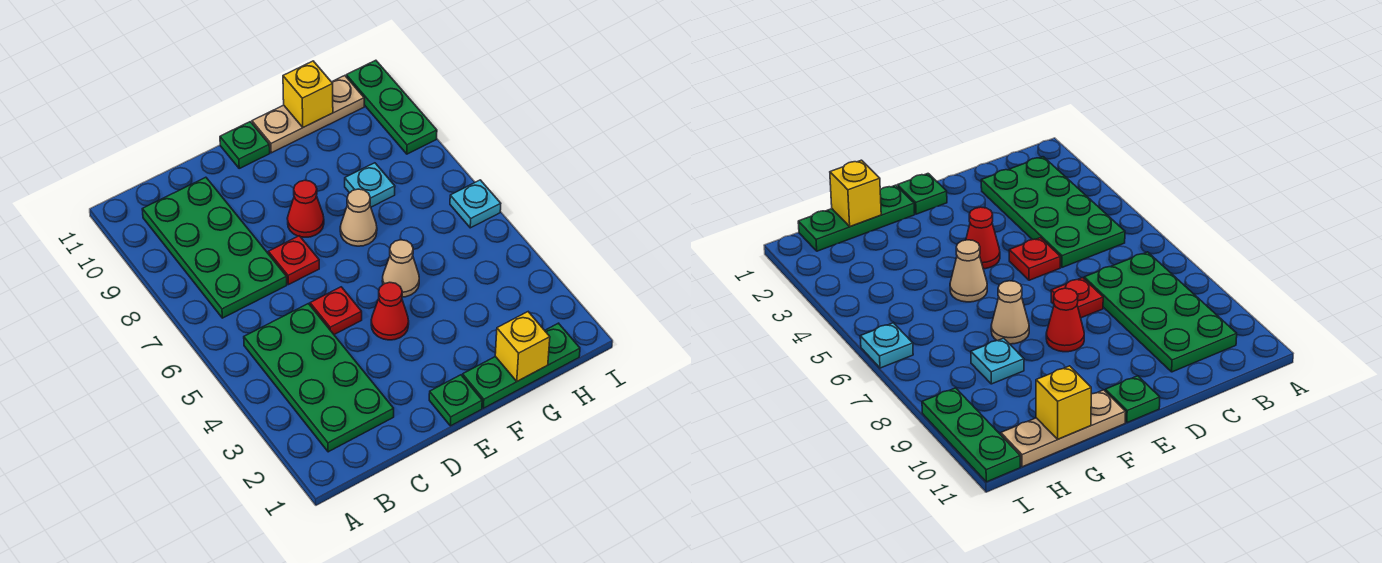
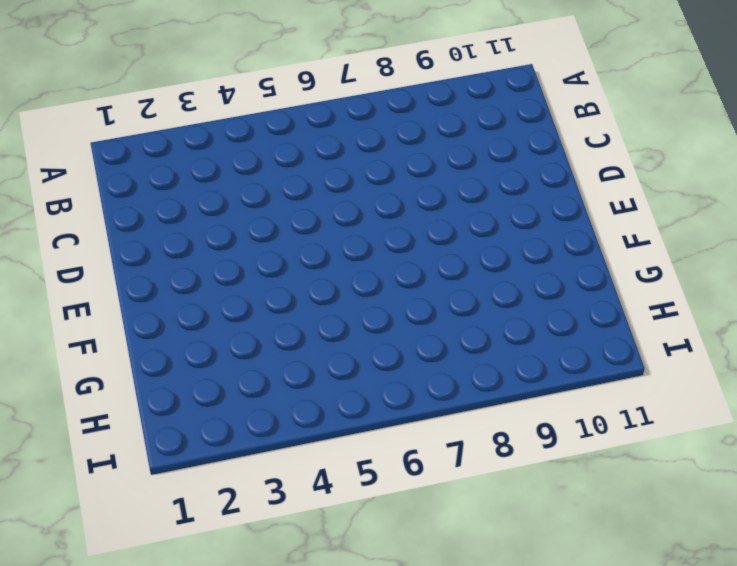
none -> green plate B2:C5 level 1
none -> green plate B7:C10 level 1
none -> red plate D5 level 1

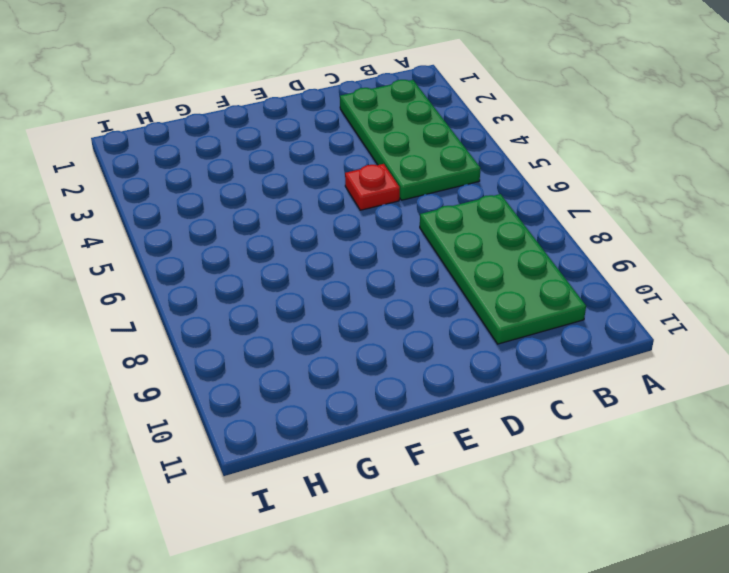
none -> red plate D7 level 1
none -> green plate E1 level 1
none -> red cone E4 level 1

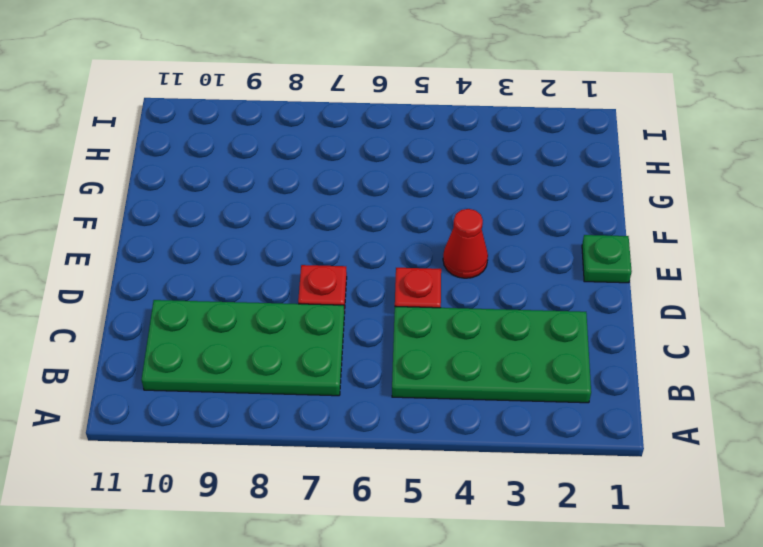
none -> red cone E8 level 1
none -> green plate E11 level 1
none -> green plate F1:H1 level 1

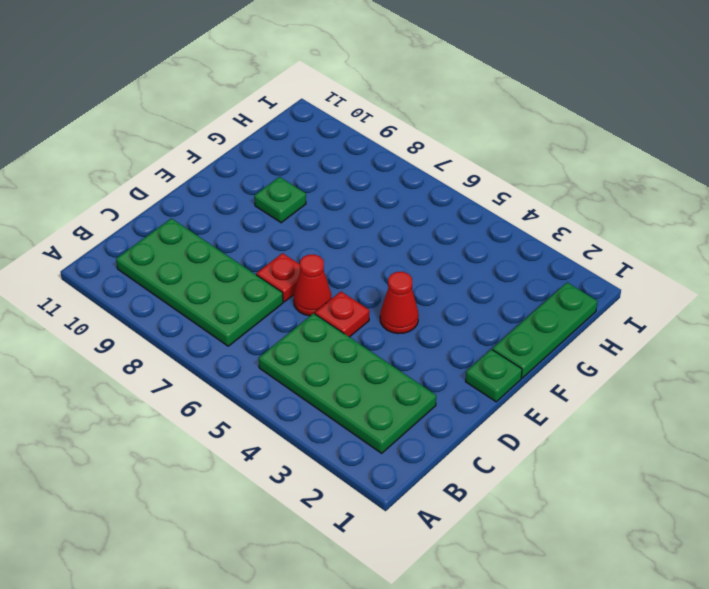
red cone D6 level 1 -> red cone E8 level 1
green plate F9 level 1 -> green plate E11 level 1
none -> tan cone F5 level 1
none -> tan cone F7 level 1
none -> tan plate F11:H11 level 1

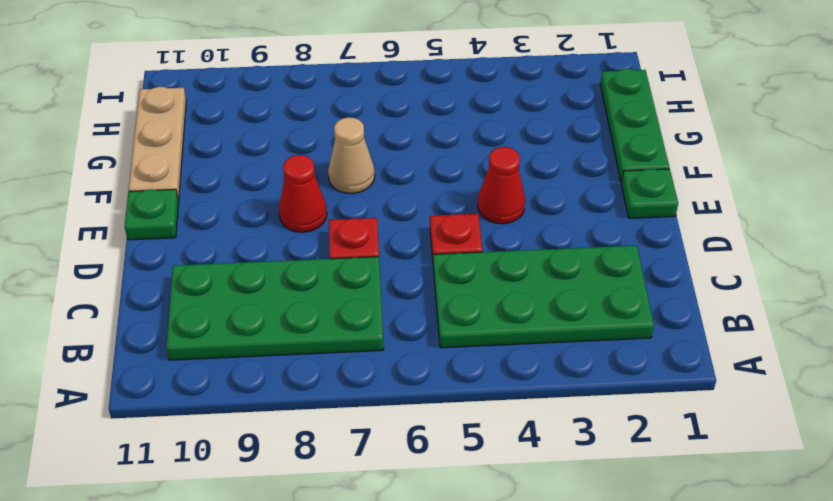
none -> tan cone F5 level 1
none -> cyan plate G8 level 1
none -> cyan plate I6 level 1

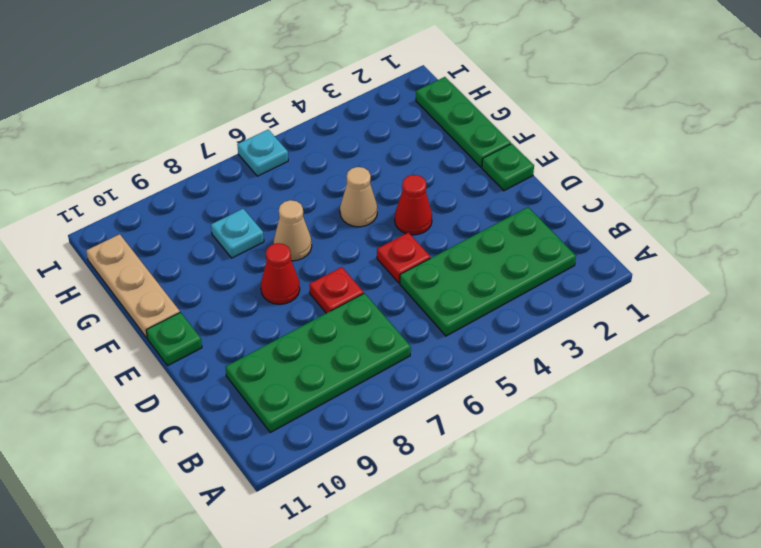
none -> green plate I9:I11 level 1
none -> yellow brick G1 level 2
none -> yellow brick G11 level 2

